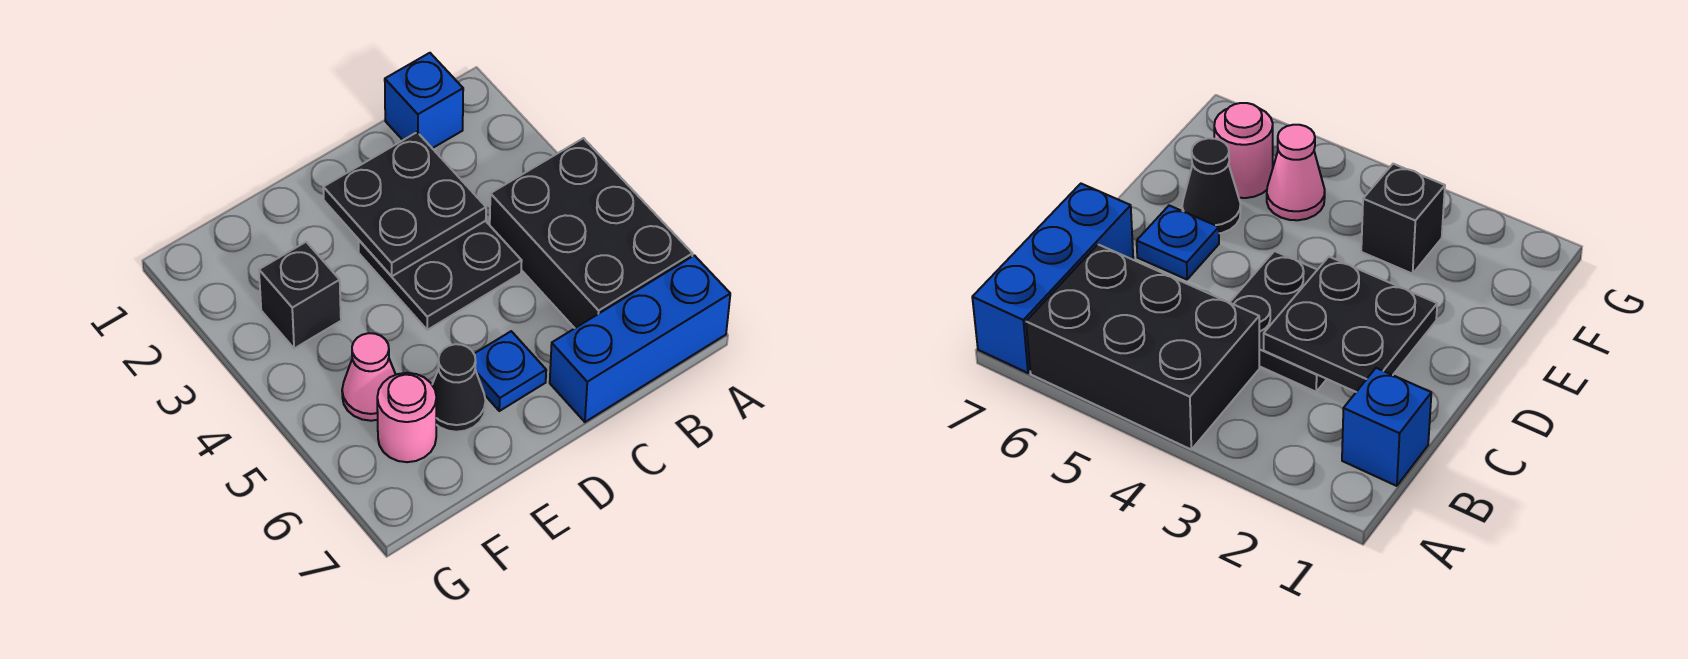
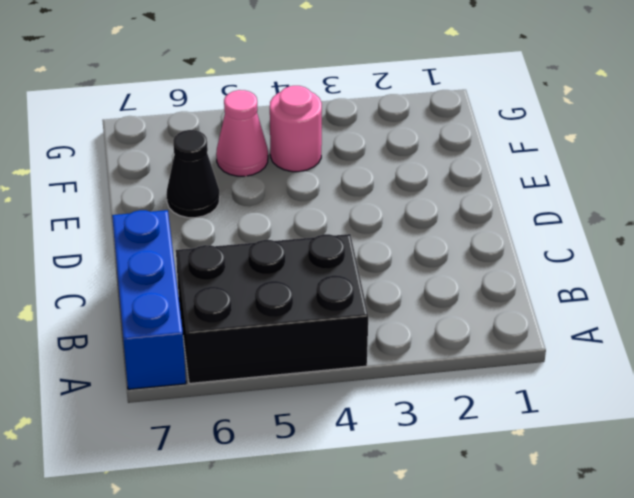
pink round brick F4 level 1 -> pink round brick F6 level 1
none -> blue brick B1 level 1
none -> black plate C3:D4 level 1

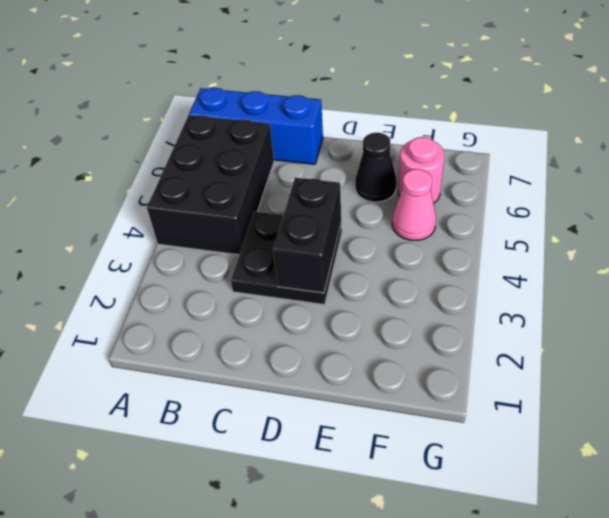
black brick D3:D4 level 2 -> black plate C2:D3 level 2
none -> blue brick B1 level 1
none -> blue plate D6 level 1

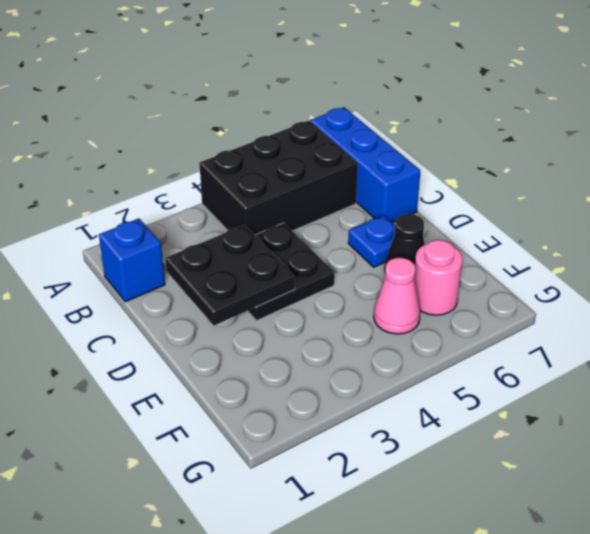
none -> black brick F3 level 1

